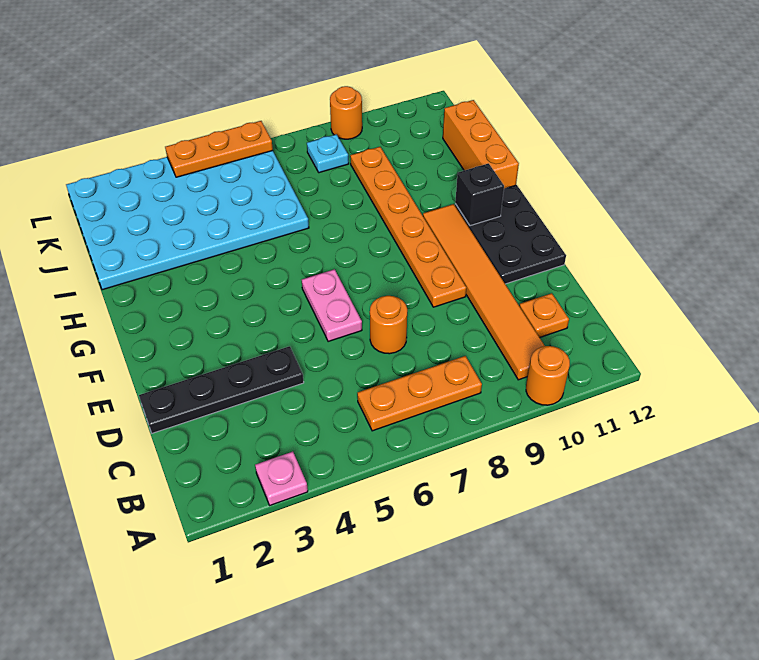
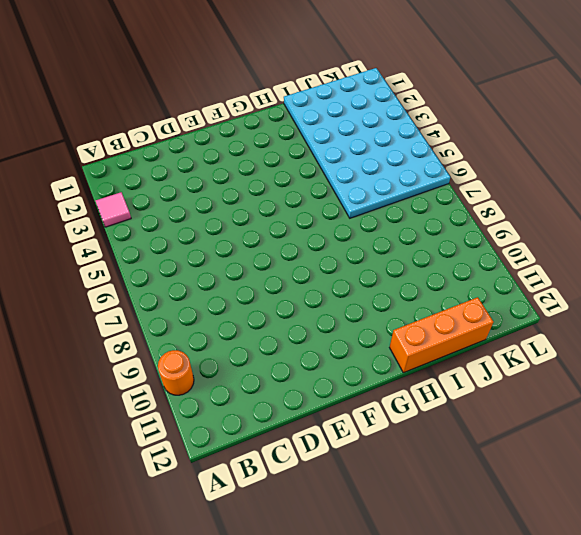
pink tile A3 level 1 -> pink plate A3 level 1
none -> orange plate B6:B8 level 1
none -> orange tile B10:G10 level 1
none -> orange plate C11 level 1

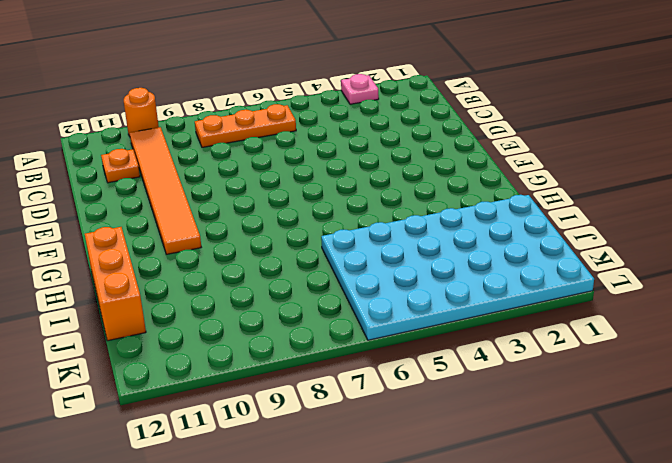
none -> black plate D1:D4 level 1
none -> orange round brick D7 level 1
none -> pink plate E6:F6 level 1

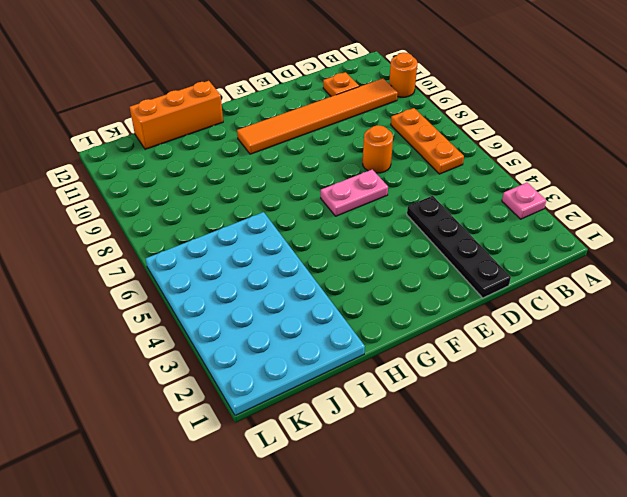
none -> orange plate E9:J9 level 1
none -> black plate E11:G12 level 1
none -> cyan plate K8 level 1

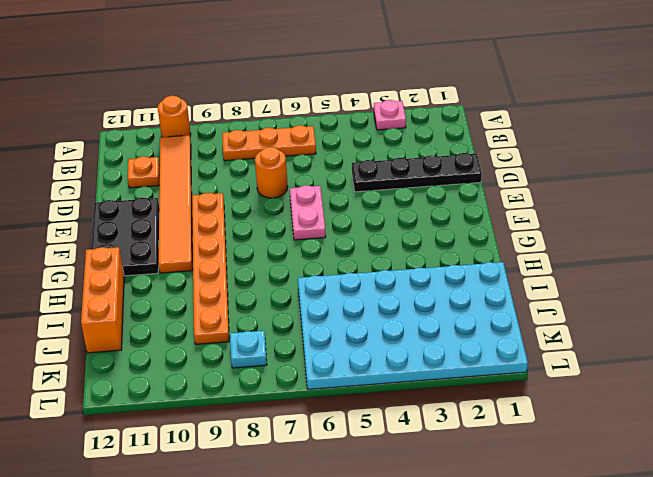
none -> orange round brick L9 level 1
none -> black brick G11 level 2
none -> orange plate L4:L6 level 2

